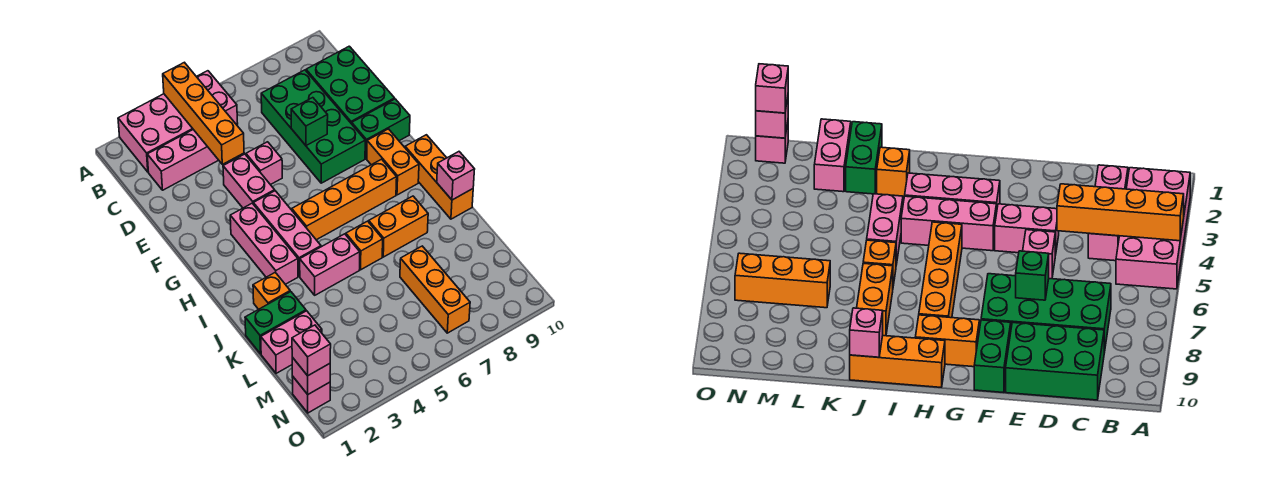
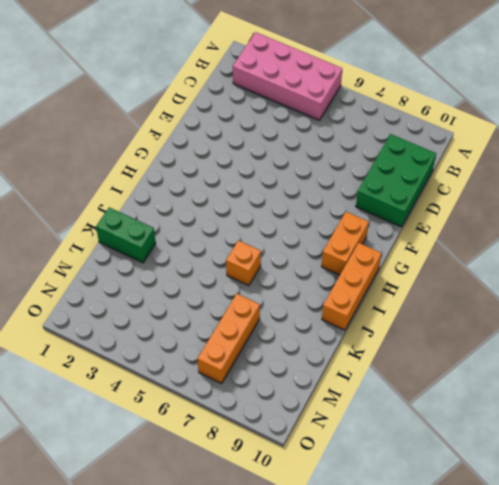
none -> pink brick C2:C4 level 1
none -> green brick C7:F8 level 1
none -> pink brick E4:F4 level 1

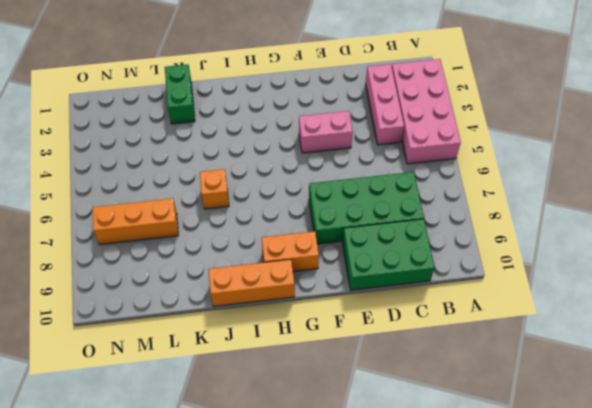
none -> pink brick E5 level 1
none -> green brick F9:F10 level 1
none -> pink brick G3:I3 level 1

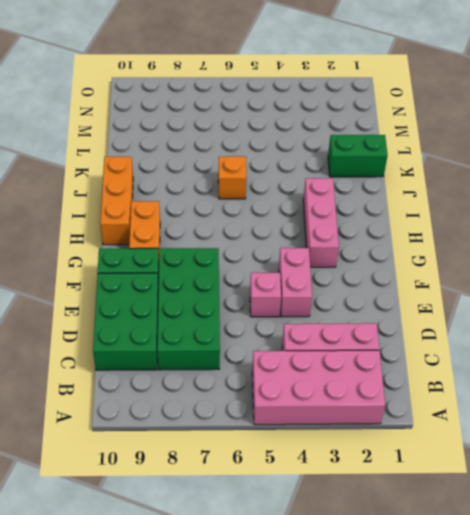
none -> pink brick G4:I4 level 1
none -> orange brick H5:H8 level 1
none -> orange brick J2 level 1

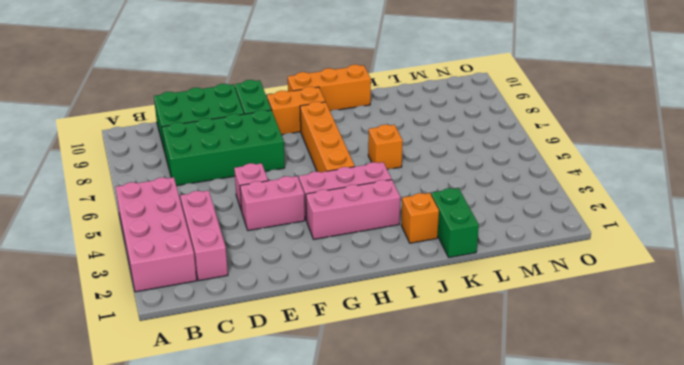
none -> pink brick J4:J5 level 1
none -> orange brick J7:J8 level 1
none -> pink brick L1:L2 level 1

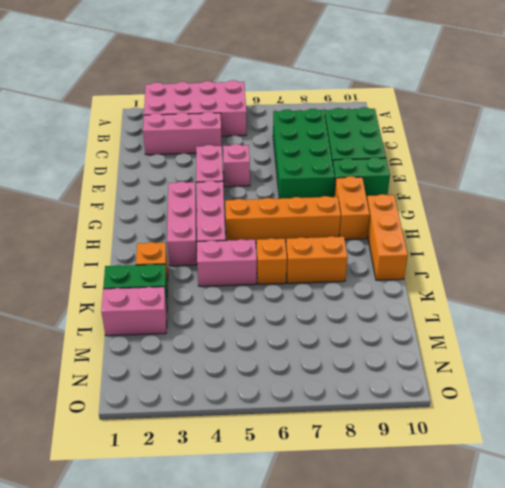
none -> orange brick L7:N7 level 1
none -> pink brick N1 level 1
none -> orange brick A4:D4 level 2

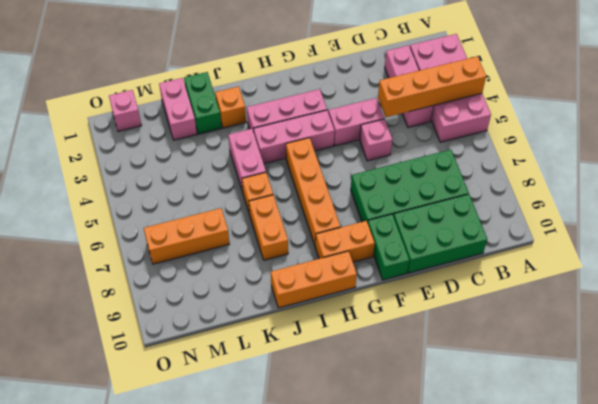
none -> green brick E7 level 2
none -> pink brick J10 level 2
none -> pink brick N1 level 2

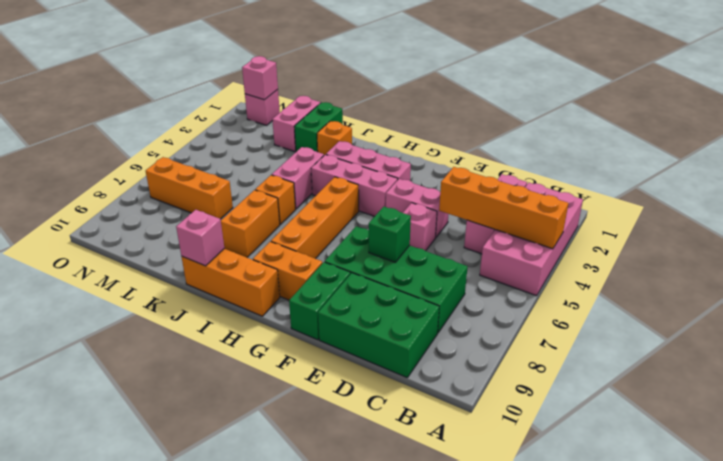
none -> pink brick N1 level 3

